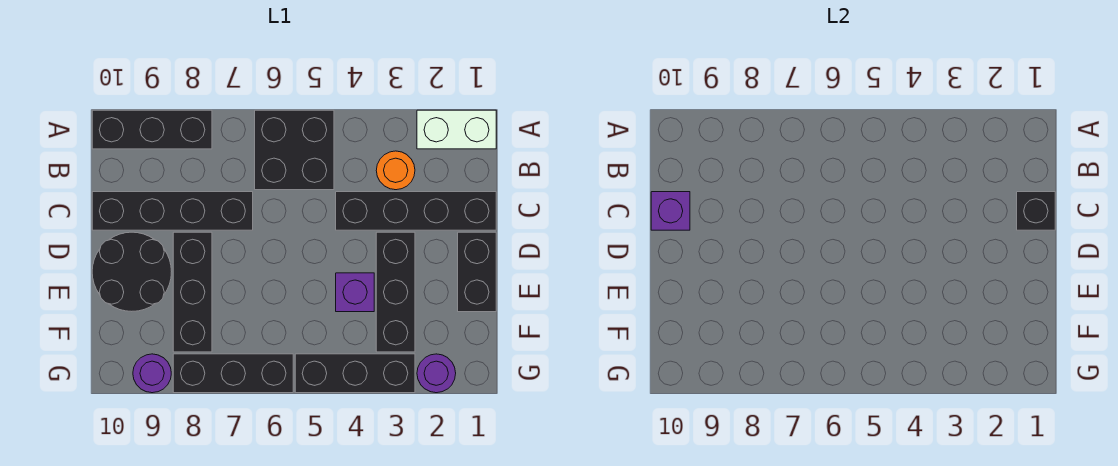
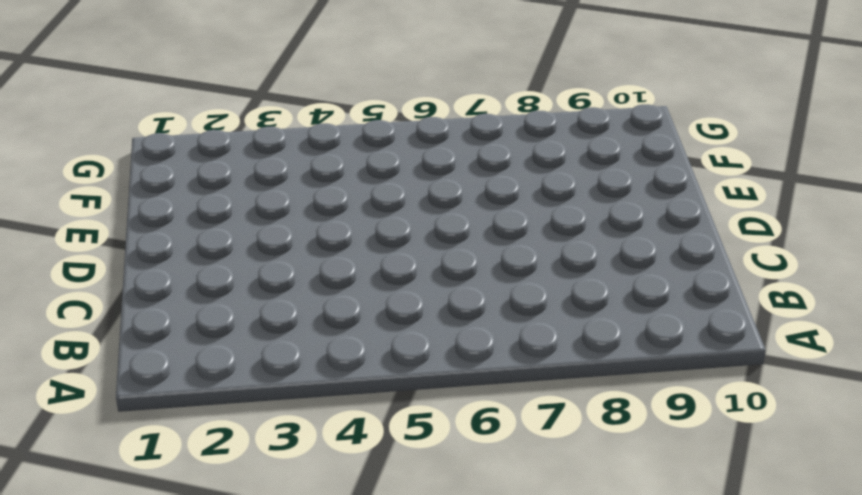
none -> white brick A1:A2 level 1
none -> black brick A5:B6 level 1
none -> black brick A8:A10 level 1

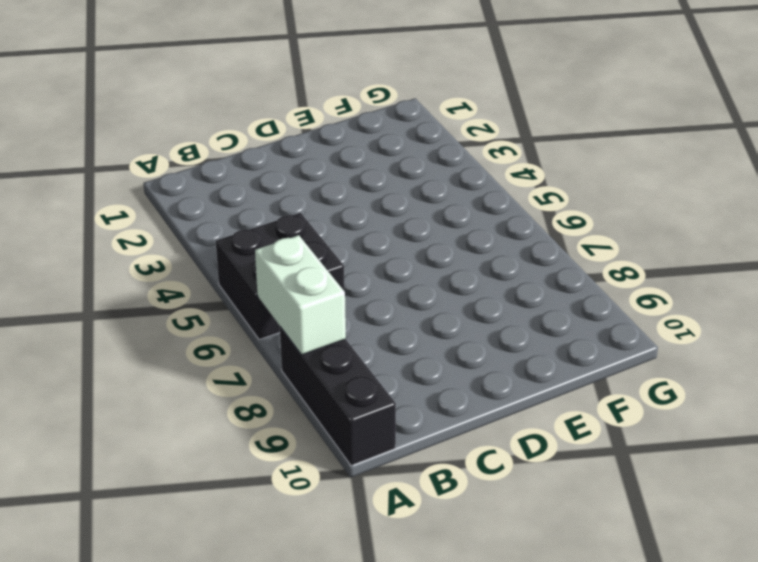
white brick A7:A8 level 2 -> white brick A1:A2 level 1
none -> orange round brick B3 level 1
none -> black brick C1:C4 level 1
none -> black brick C7:C10 level 1

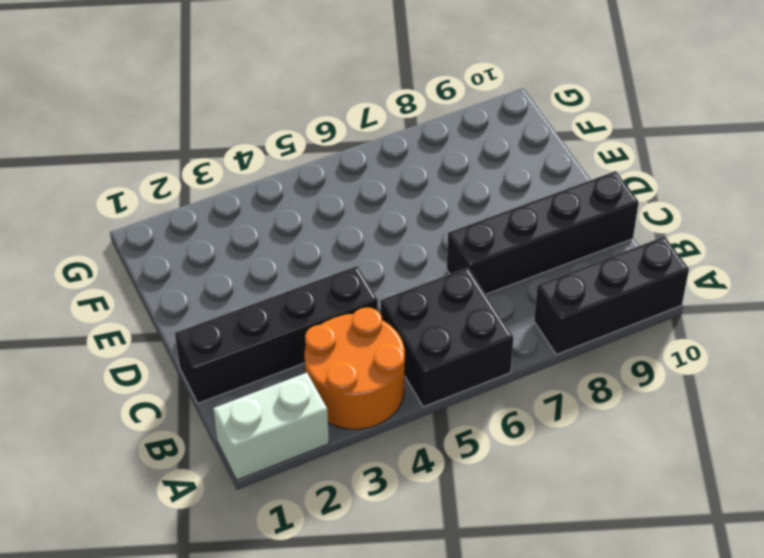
orange round brick A3:B4 level 1 -> orange round brick B3 level 1
none -> black brick D1:E1 level 1
none -> black brick D3:F3 level 1
none -> black brick D8:F8 level 1

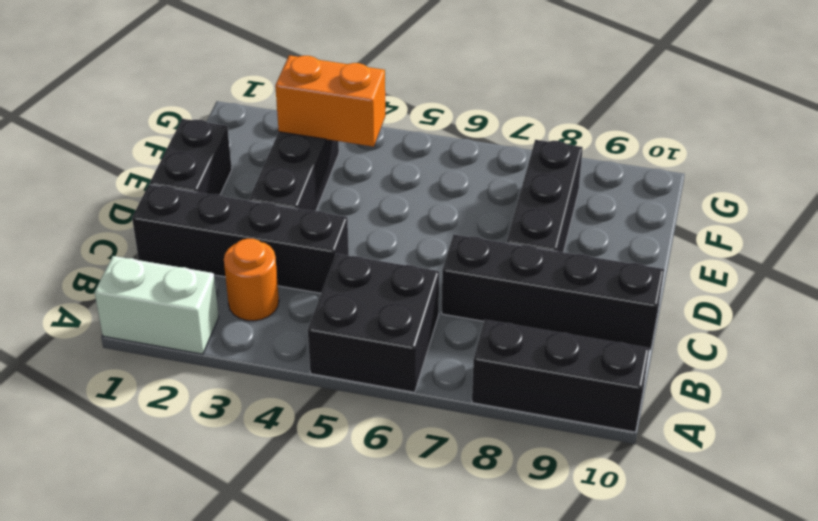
orange brick F3:F4 level 2 -> none
none -> black round brick D9:E10 level 1
none -> purple brick E4 level 1
none -> purple round brick G2 level 1

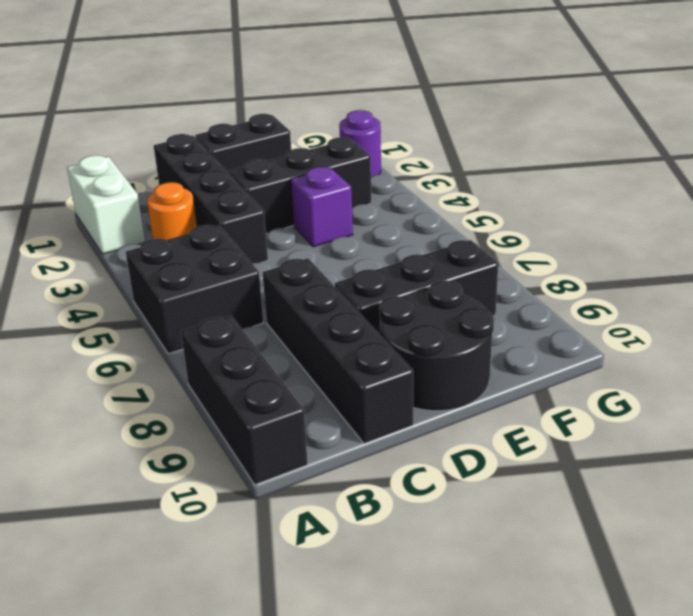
none -> black brick G3:G5 level 1
none -> black brick G6:G8 level 1
none -> purple round brick G9 level 1

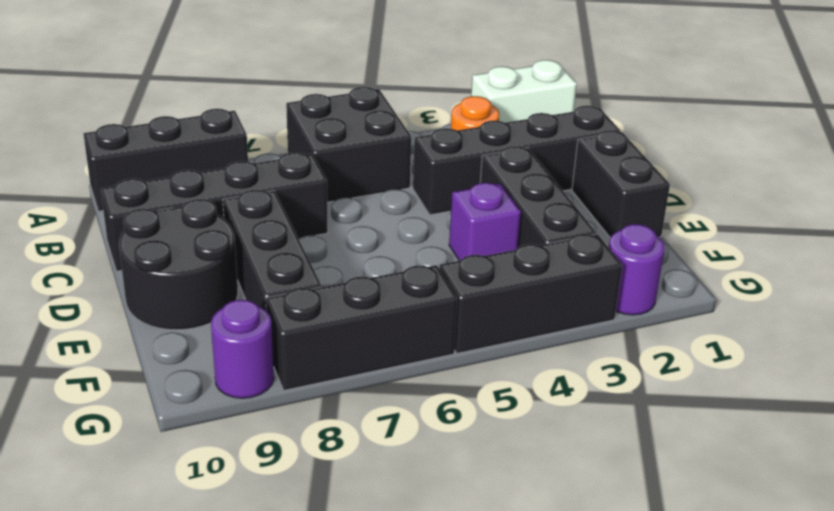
none -> black brick C1 level 2
none -> purple brick C10 level 2

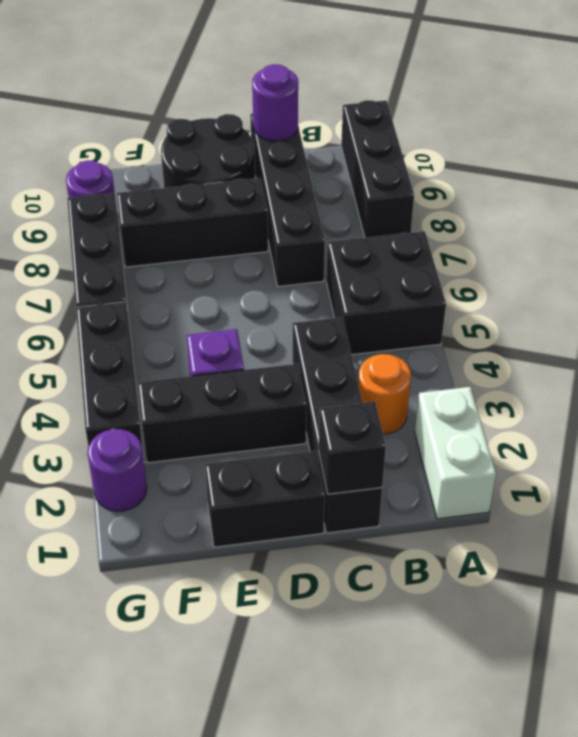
purple round brick C10 level 2 -> purple brick C10 level 2

